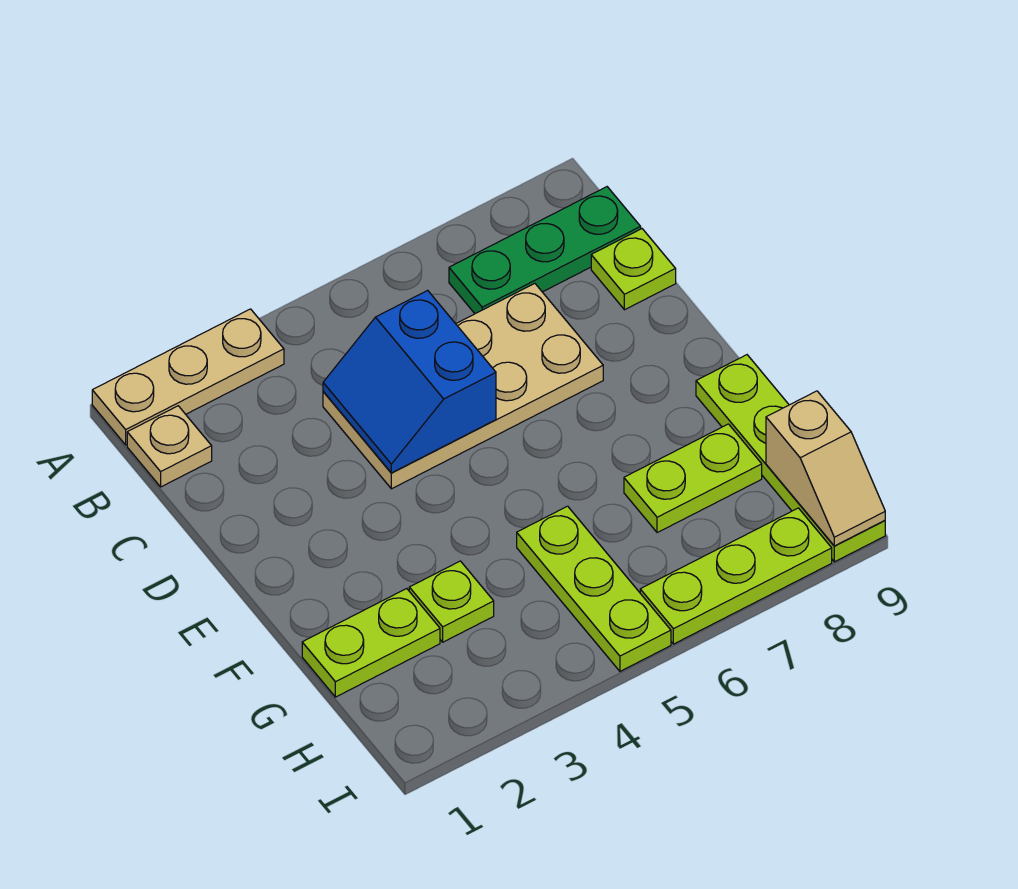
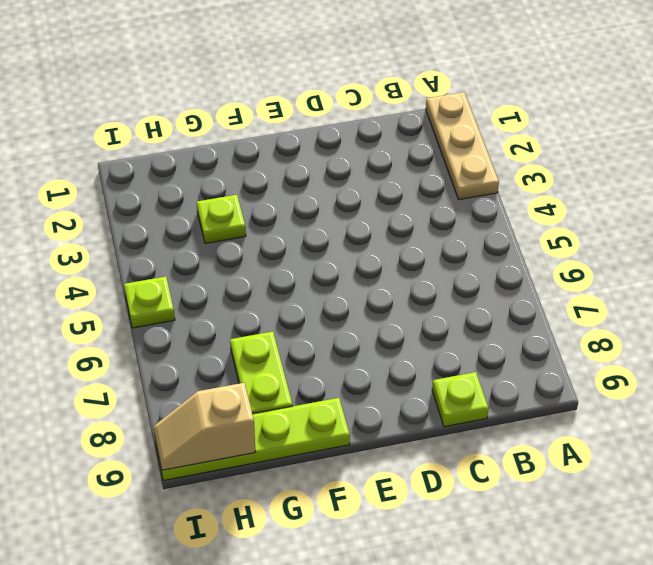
lime plate I5 level 1 -> lime plate G5:I5 level 1
none -> tan plate B1 level 1
none -> green plate B7:B9 level 1
none -> tan plate C4:D7 level 1

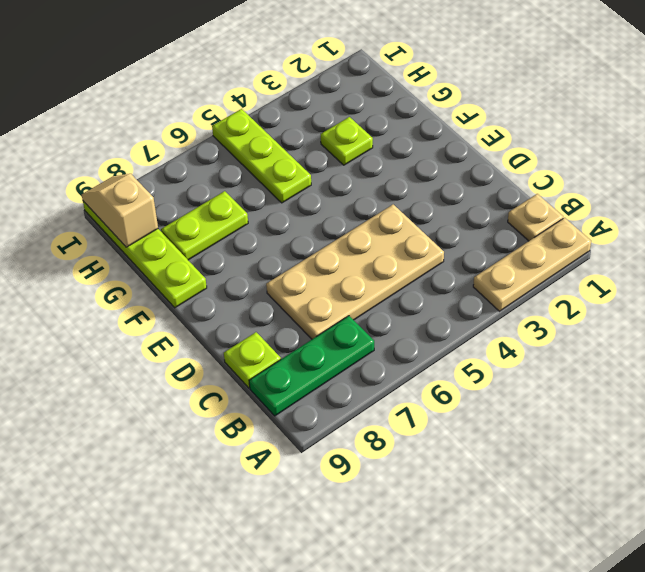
none -> lime plate G1:G2 level 1
none -> lime plate I6:I8 level 1
none -> blue slope C4:D5 level 2 top 5

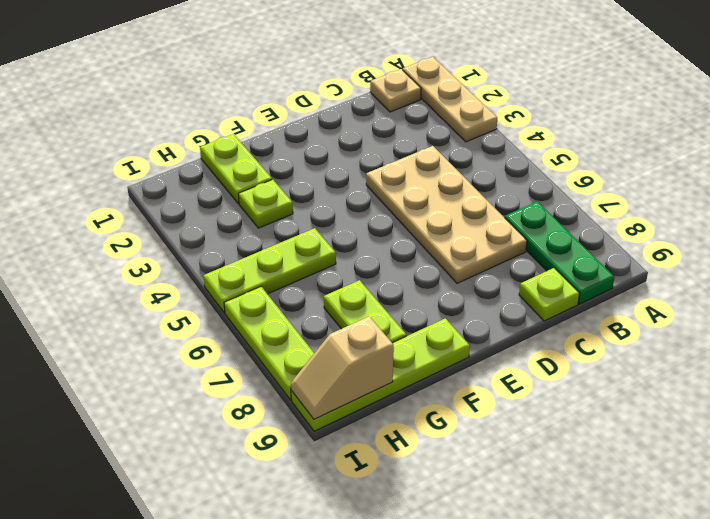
none -> blue slope C4:D5 level 2 top 5

